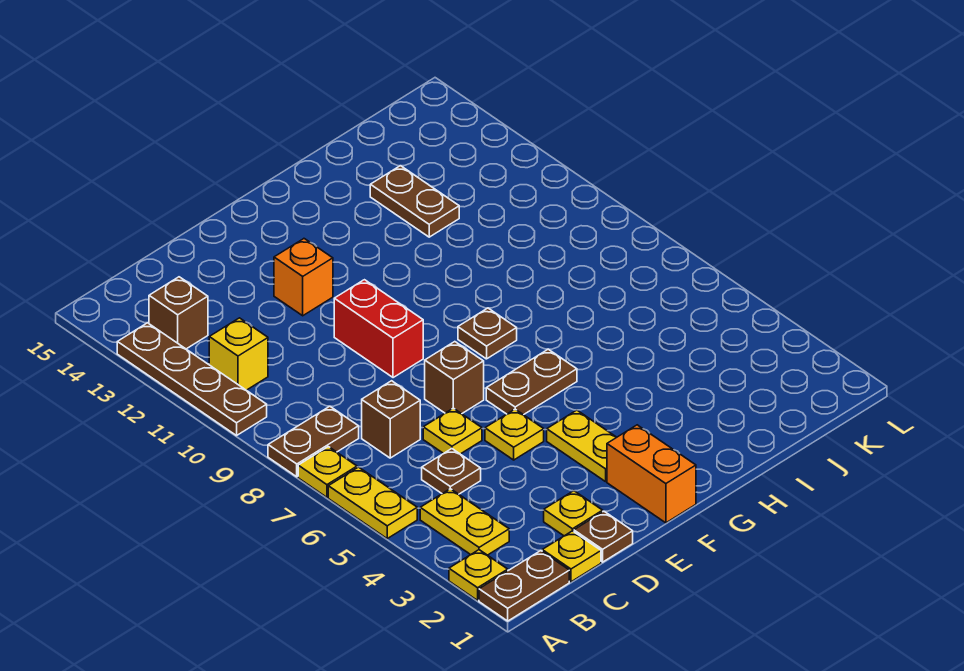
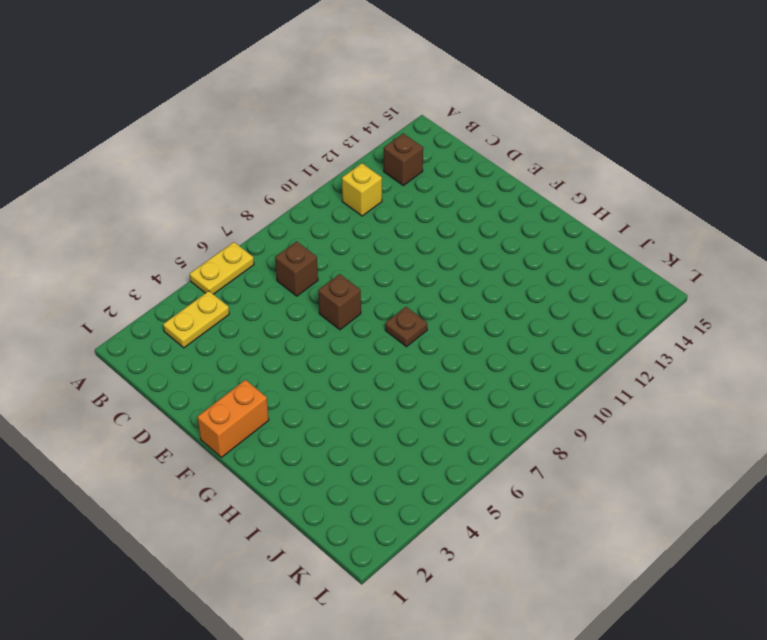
none -> brown plate A1:B1 level 1
none -> yellow plate A2 level 1
none -> yellow plate A7 level 1

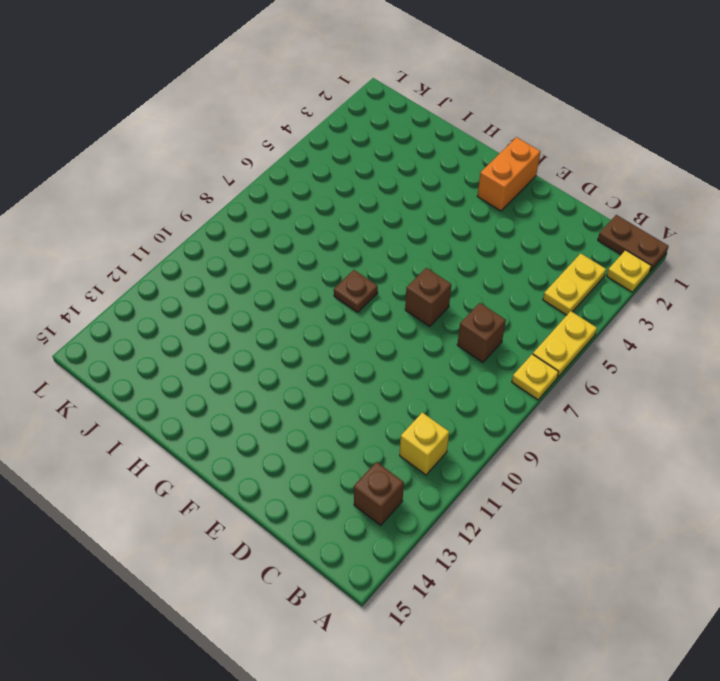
none -> brown plate A8:B8 level 1
none -> brown plate A10:A13 level 1
none -> yellow plate C1 level 1

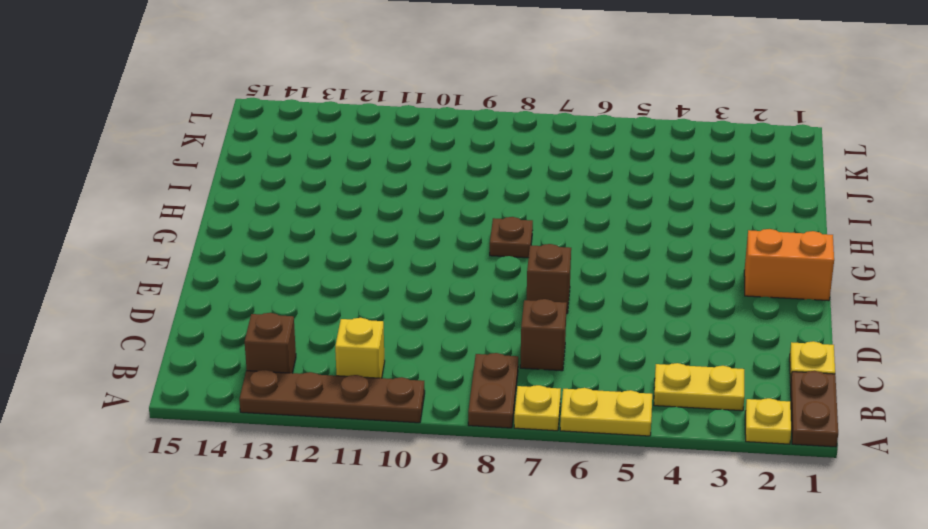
none -> brown plate C5 level 1
none -> brown plate D1 level 1
none -> yellow plate D2 level 1

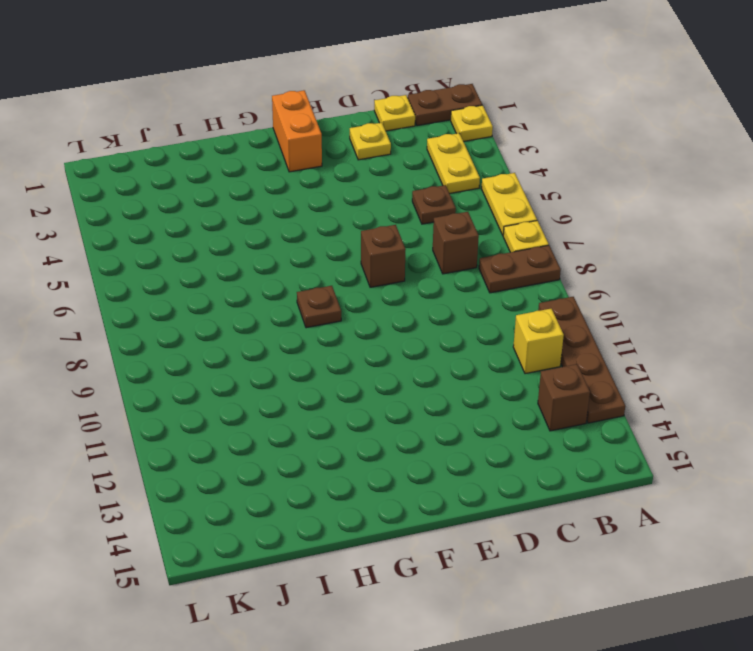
none -> brown plate D1 level 1
none -> yellow plate D6 level 1
none -> yellow plate E5 level 1

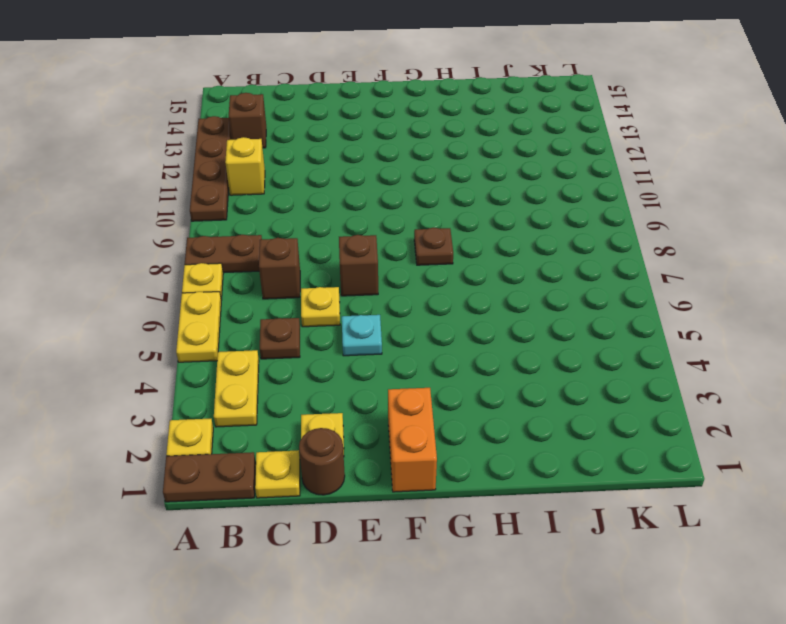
brown round brick D1 level 1 -> brown plate D1 level 1
cyan plate E5 level 1 -> yellow plate E5 level 1
none -> red brick E9:E10 level 1
none -> orange brick E12 level 1
none -> yellow plate F3:F4 level 1

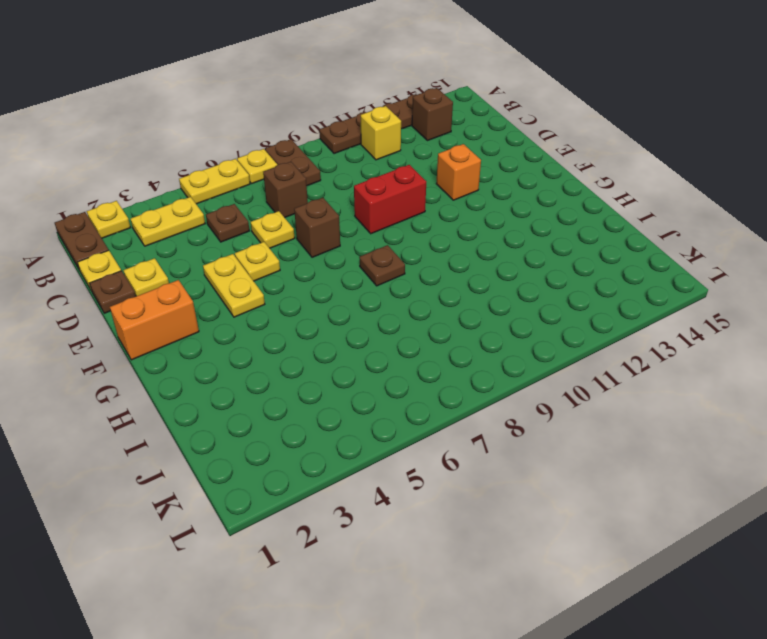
yellow plate E4:F4 level 1 -> yellow plate F3:F4 level 1
none -> brown plate F6:G6 level 1
none -> brown plate I12:I13 level 1

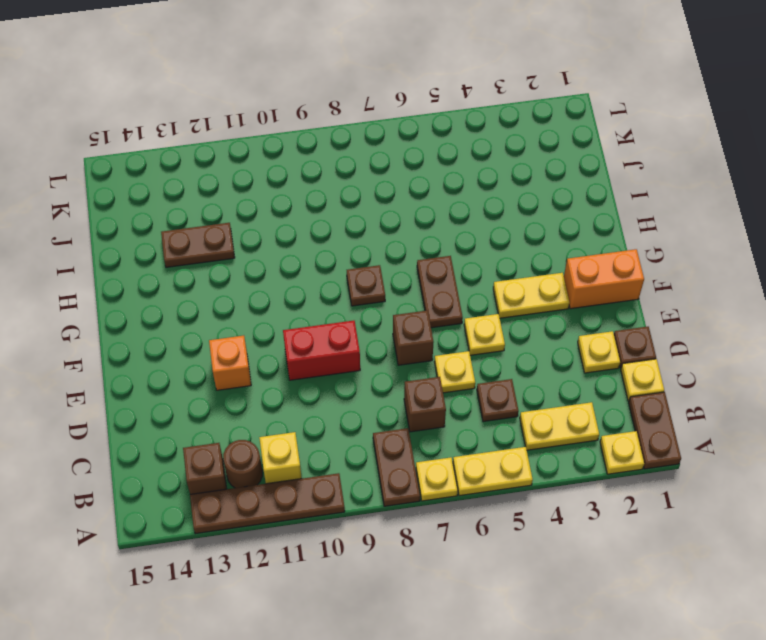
brown round brick B12 level 1 -> none

